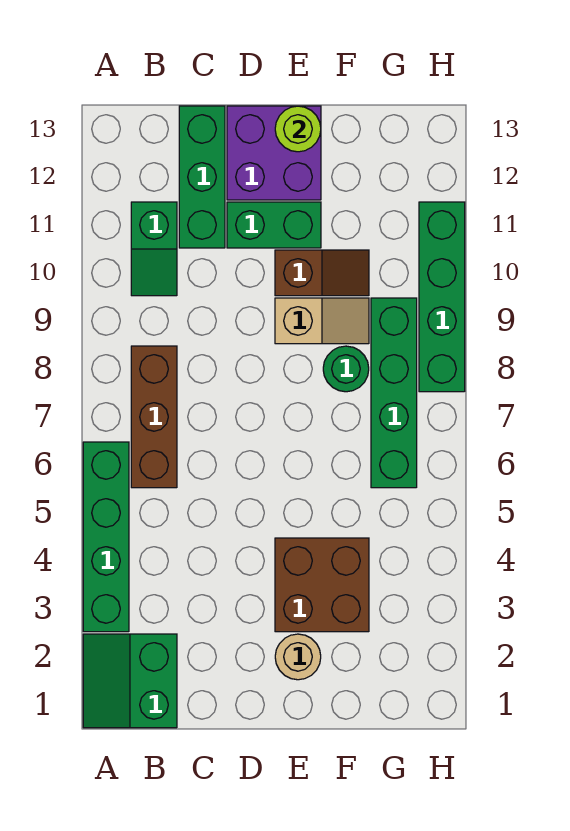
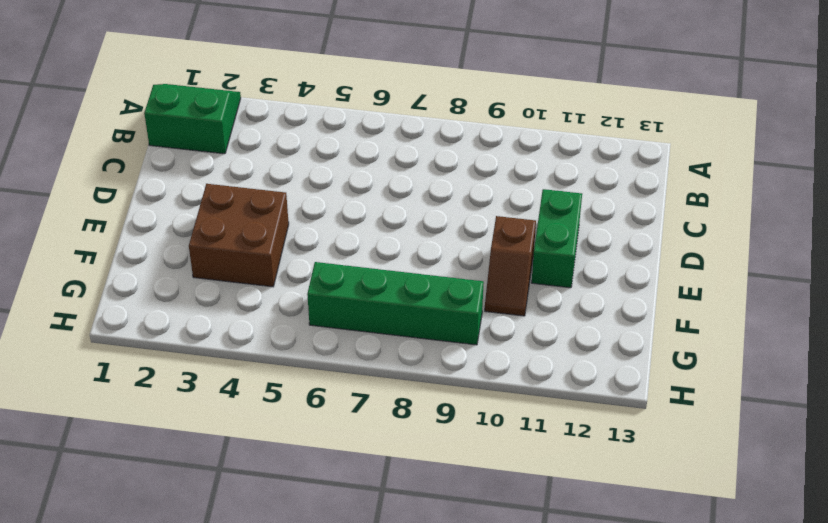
none -> green brick A3:A6 level 1
none -> brown brick B6:B8 level 1
none -> green slope B10:B11 level 1 top 11

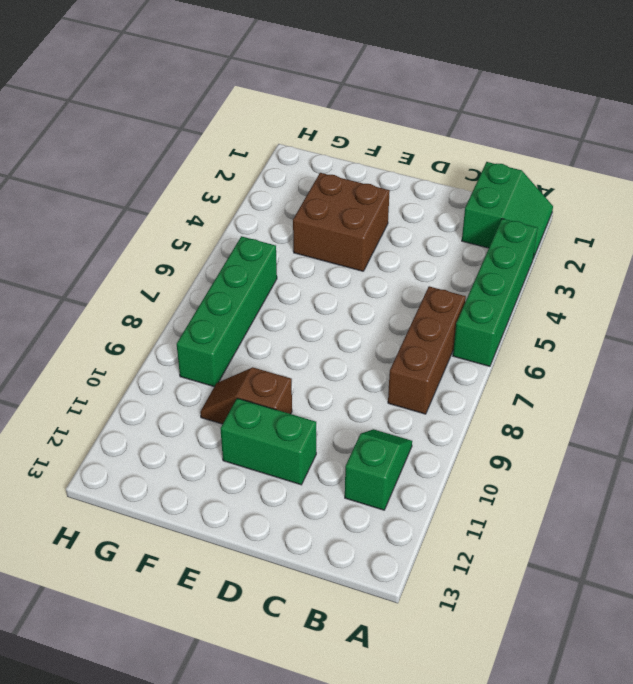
none -> green brick C11:C13 level 1
none -> purple brick D12:E13 level 1
none -> tan round brick E2 level 1

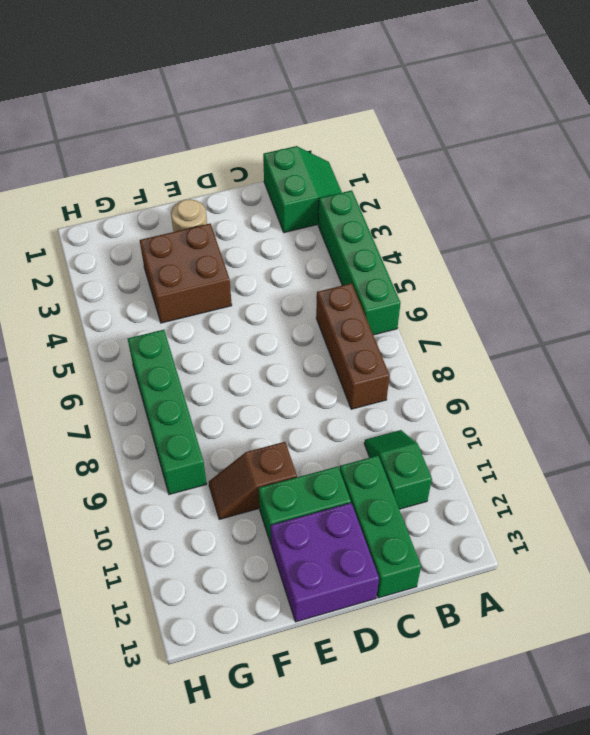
none -> tan slope E9:F9 level 1 top E
none -> green round brick F8 level 1
none -> green brick H8:H11 level 1

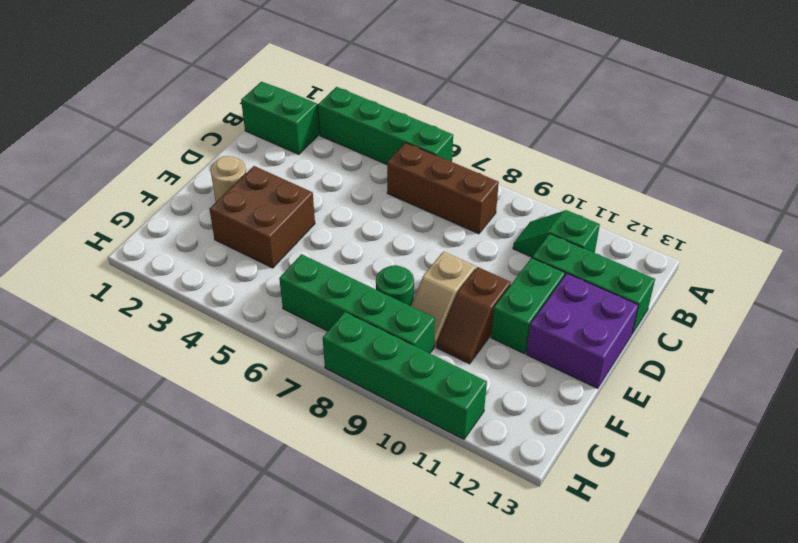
none -> lime round brick E13 level 2

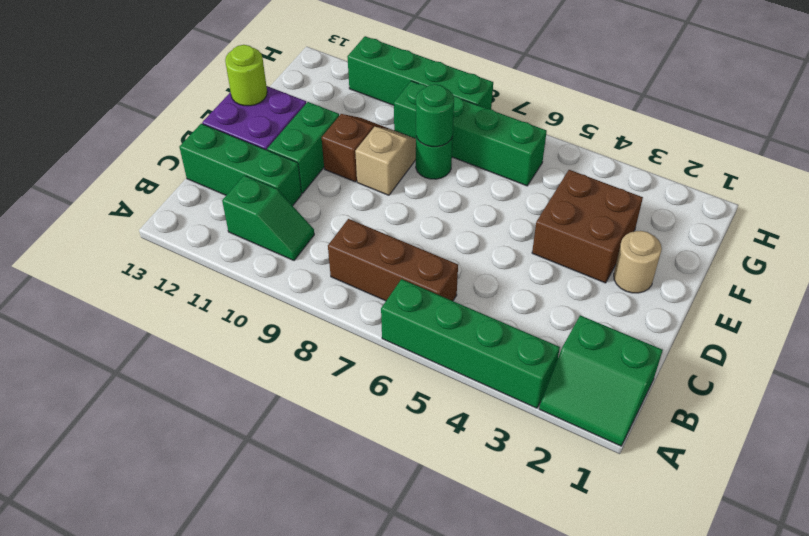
green round brick F8 level 2 -> none

